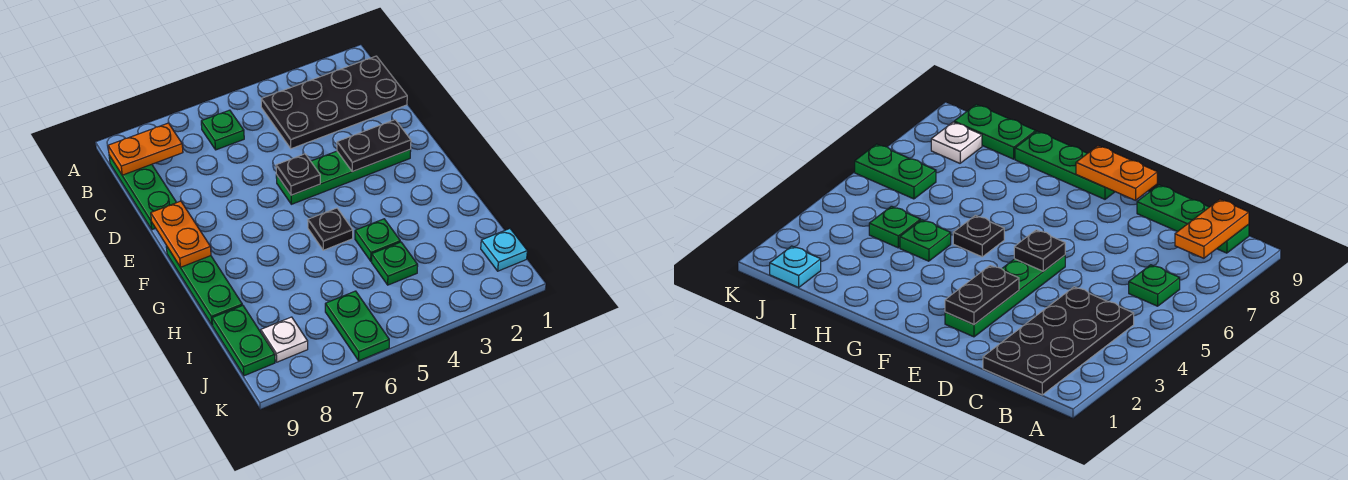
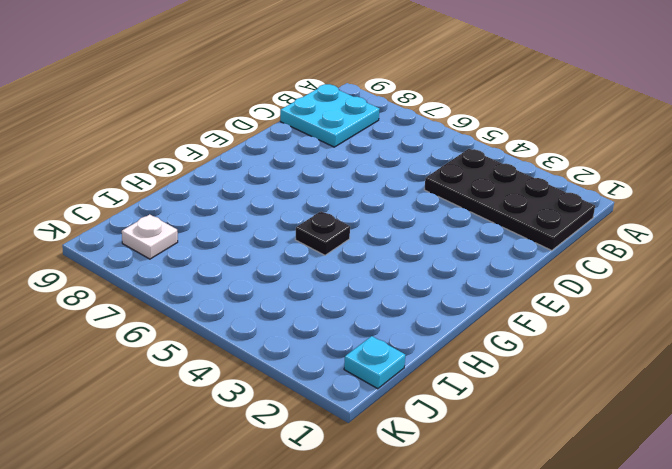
cyan plate B8:C9 level 1 -> green plate B9:D9 level 1
none -> green plate B6 level 1
none -> green plate E2:E5 level 1
none -> green plate F9:H9 level 1

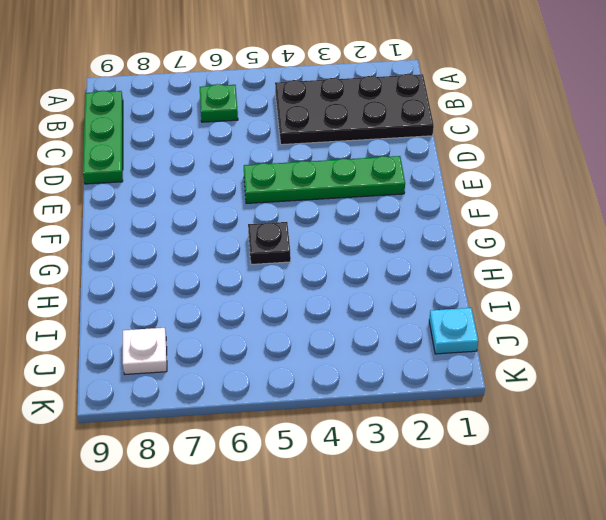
none -> green plate F9:H9 level 1
none -> green plate H4 level 1
none -> green plate I4 level 1

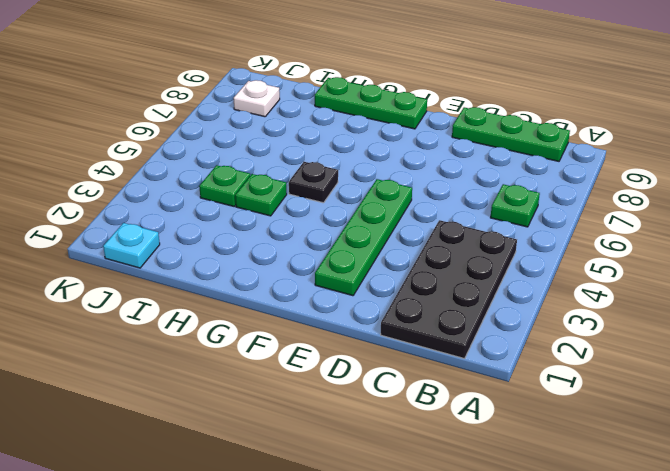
none -> green plate I9:J9 level 1
none -> green plate J6:K6 level 1
none -> orange plate B8:B9 level 2

